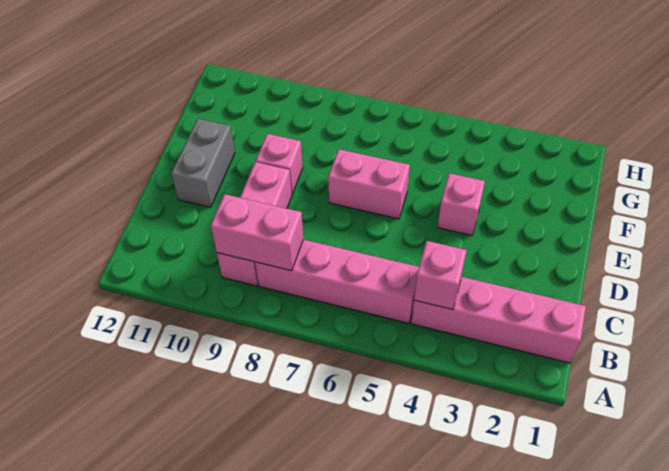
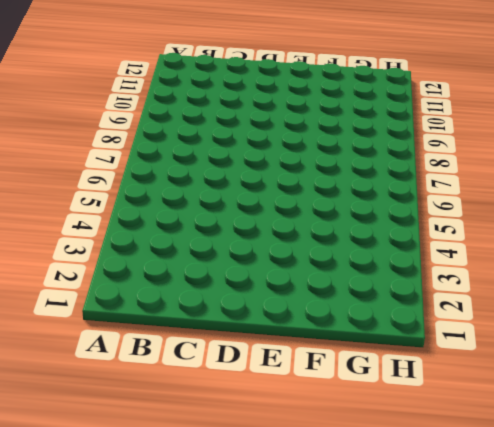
none -> pink brick B1:B4 level 1
none -> pink brick B5:B8 level 1

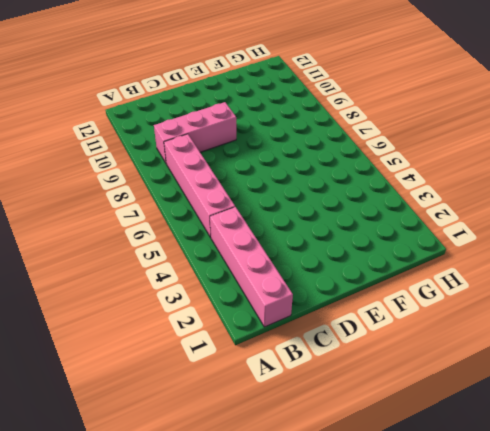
none -> grey brick D11:E11 level 1
none -> pink brick E4 level 1

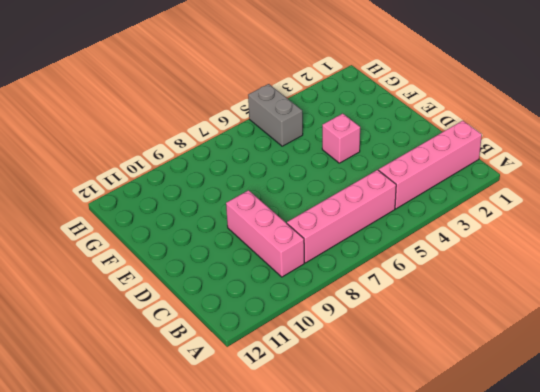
grey brick G5:H5 level 1 -> grey brick D11:E11 level 1
none -> pink brick E6:E7 level 1
none -> pink brick E9 level 1

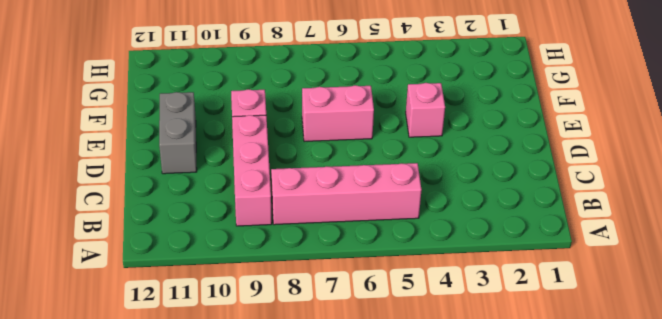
none -> pink brick B1:B4 level 1
none -> pink brick B4 level 2

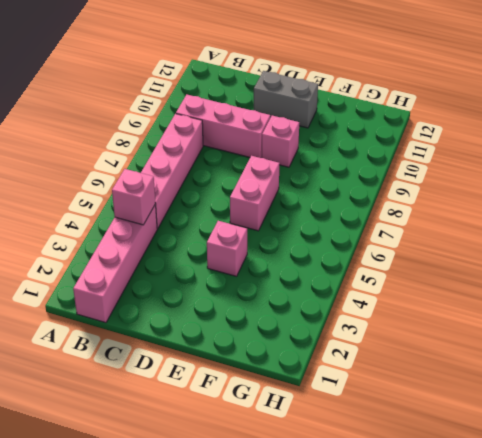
none -> pink brick B8:B9 level 2

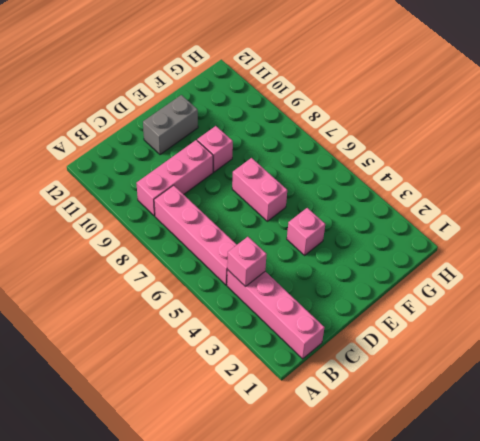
none -> pink brick B8:B9 level 2

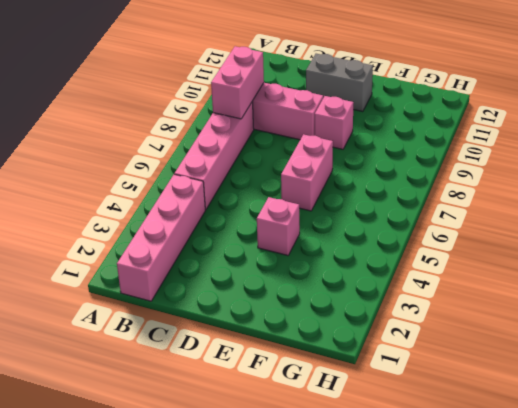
none -> pink brick B4 level 2

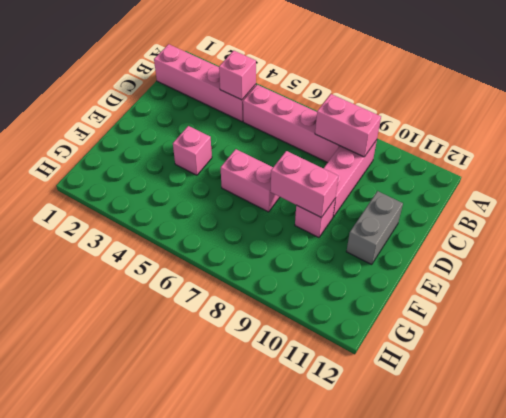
pink brick E8:E9 level 2 -> none

